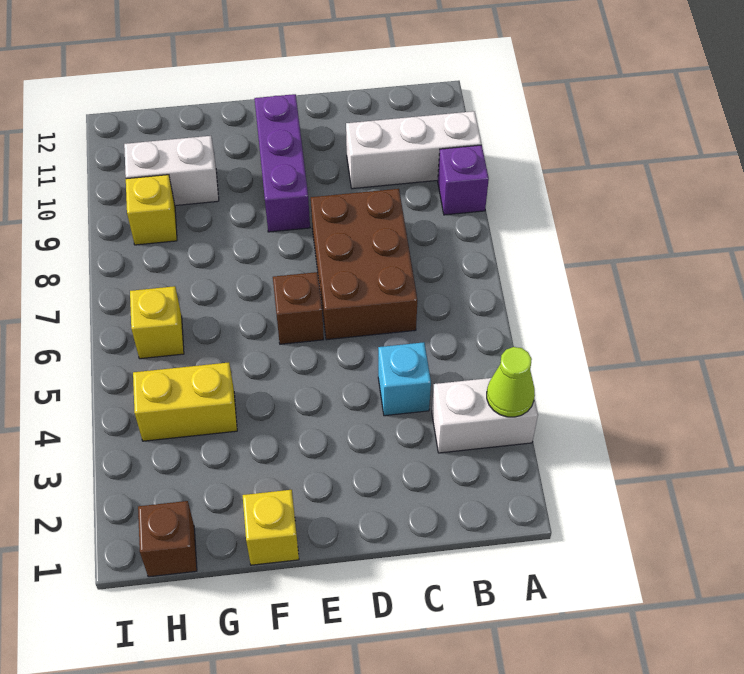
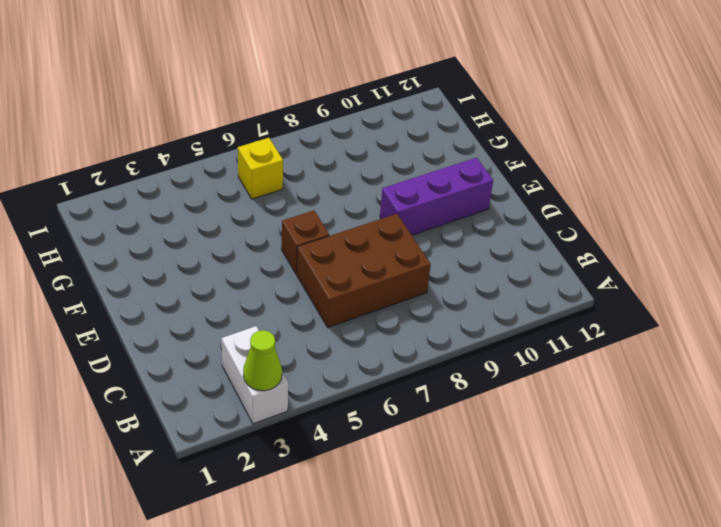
none -> purple brick A9 level 1
none -> white brick A10:C10 level 1
none -> cyan brick C4 level 1

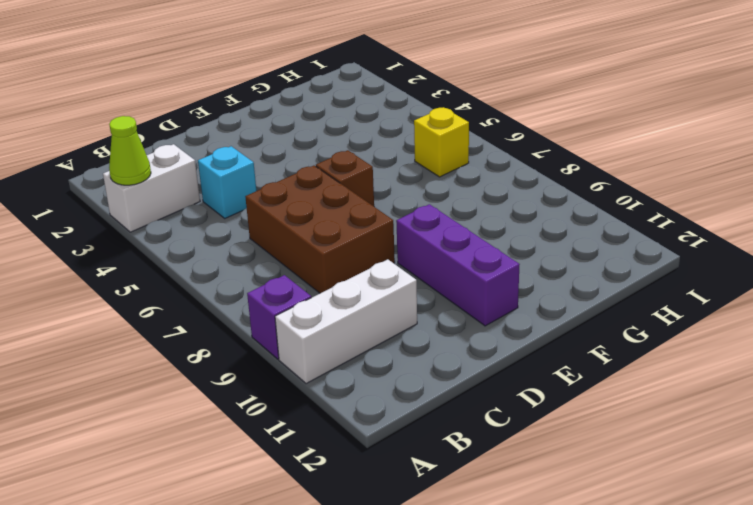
none -> yellow brick F1 level 1
none -> yellow brick G4:H4 level 1
none -> white brick G10:H10 level 1

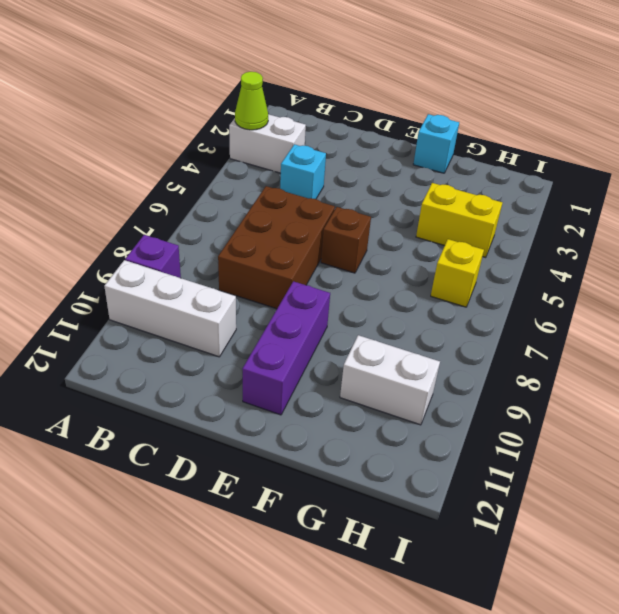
cyan brick F1 level 1 -> yellow brick F1 level 1
none -> brown brick H1 level 1
none -> yellow brick H9 level 1

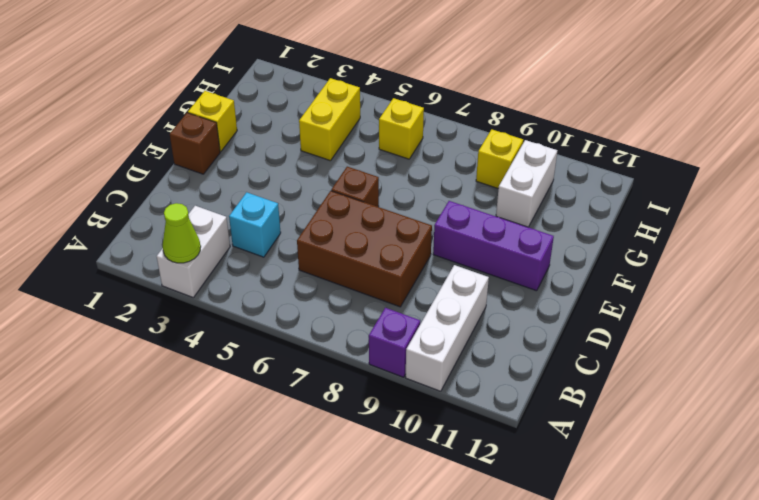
brown brick E1 level 1 -> brown brick H1 level 1

